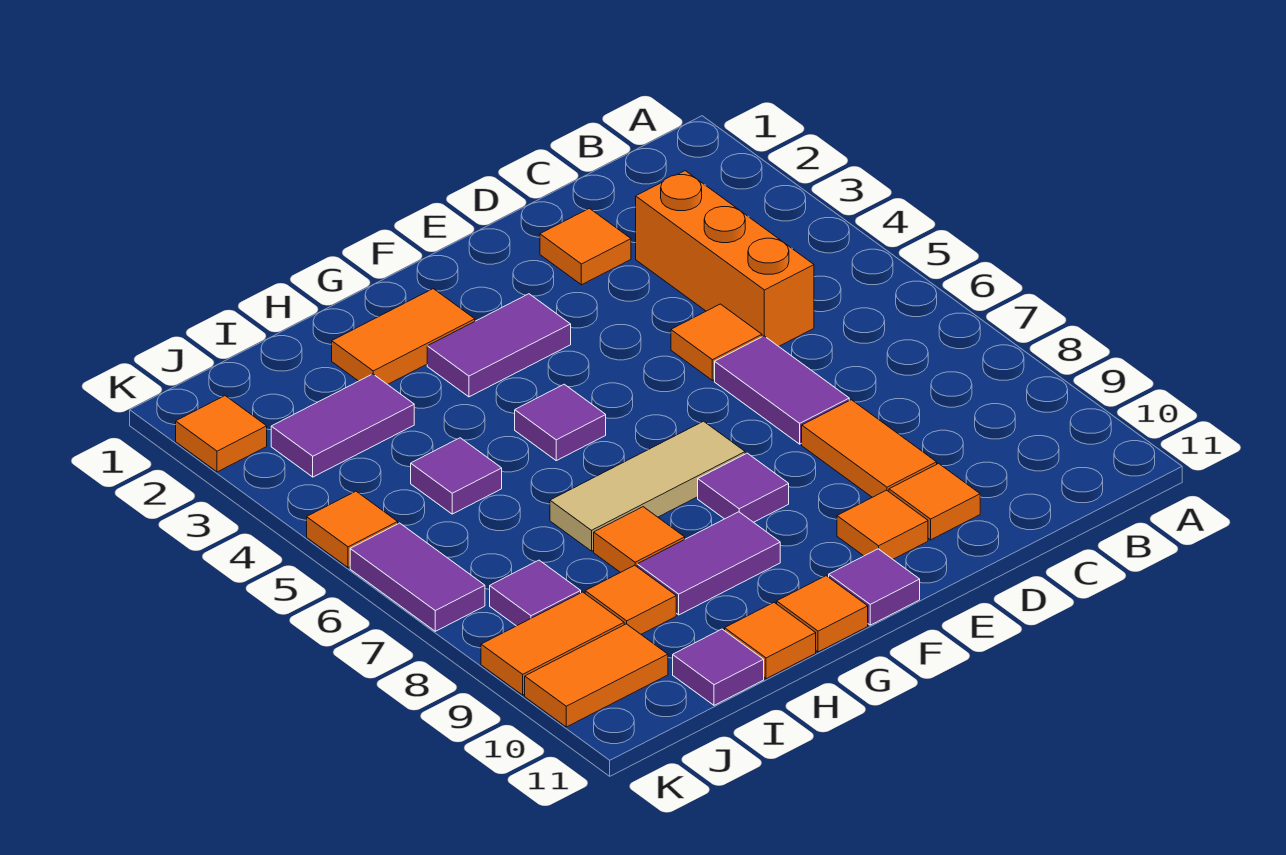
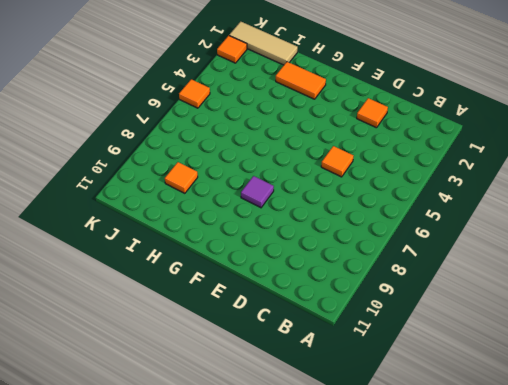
tan tile I1:K1 level 1 -> tan tile F7:H7 level 1
none -> orange brick C3:C5 level 1
none -> purple tile D6:D7 level 1
none -> orange tile D8:D9 level 1

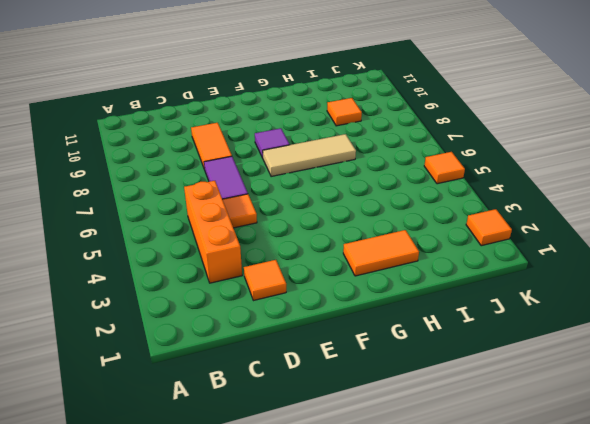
none -> orange tile D10 level 1
none -> orange tile E10 level 1
none -> purple tile F3:G3 level 1

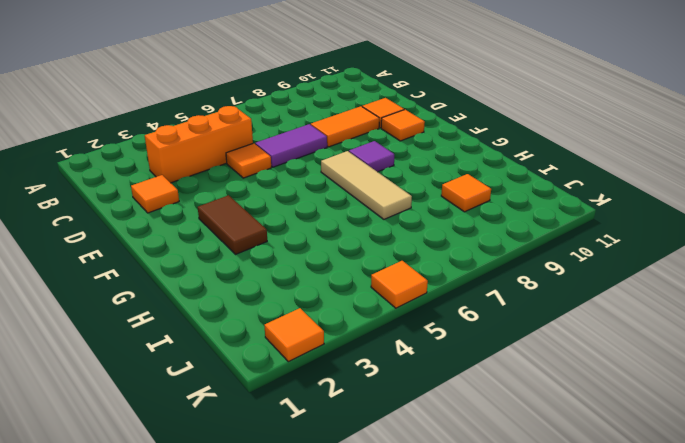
brown tile F3:G3 level 1 -> purple tile F3:G3 level 1
none -> purple tile F11 level 1
none -> orange tile G2:H2 level 1
none -> purple tile G5 level 1

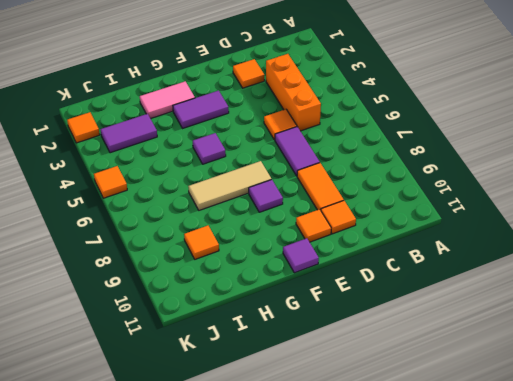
pink tile G2:H2 level 1 -> orange tile G2:H2 level 1
none -> purple tile G9:H9 level 1
none -> orange tile G11 level 1
none -> orange tile H8 level 1

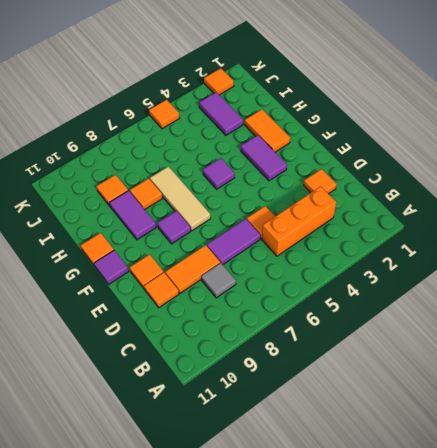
grey tile C8 level 1 -> none
none -> orange tile H11 level 1
none -> purple tile I5 level 1
none -> purple tile I11 level 1

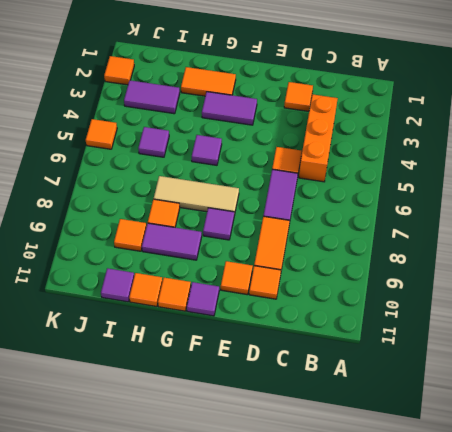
none -> purple tile J8 level 1
none -> orange tile J9:K9 level 1
none -> orange tile J10:K10 level 1

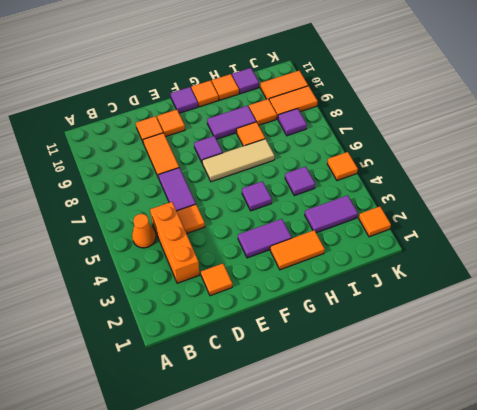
orange cone B5 level 1 -> none
none -> purple tile K6:K7 level 1

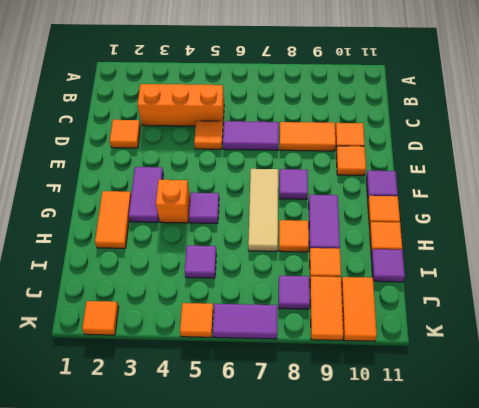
orange brick G4 level 1 -> none
none -> purple tile I3:J3 level 1

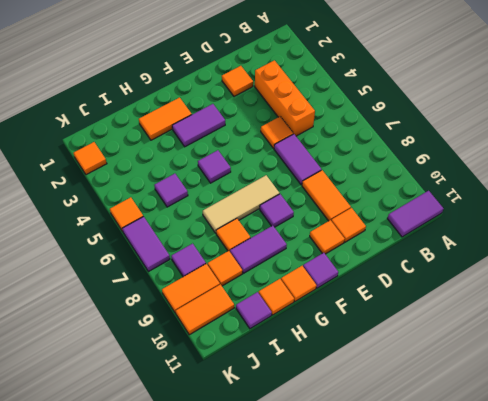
purple tile A11:B11 level 1 -> purple tile I3:J3 level 1

